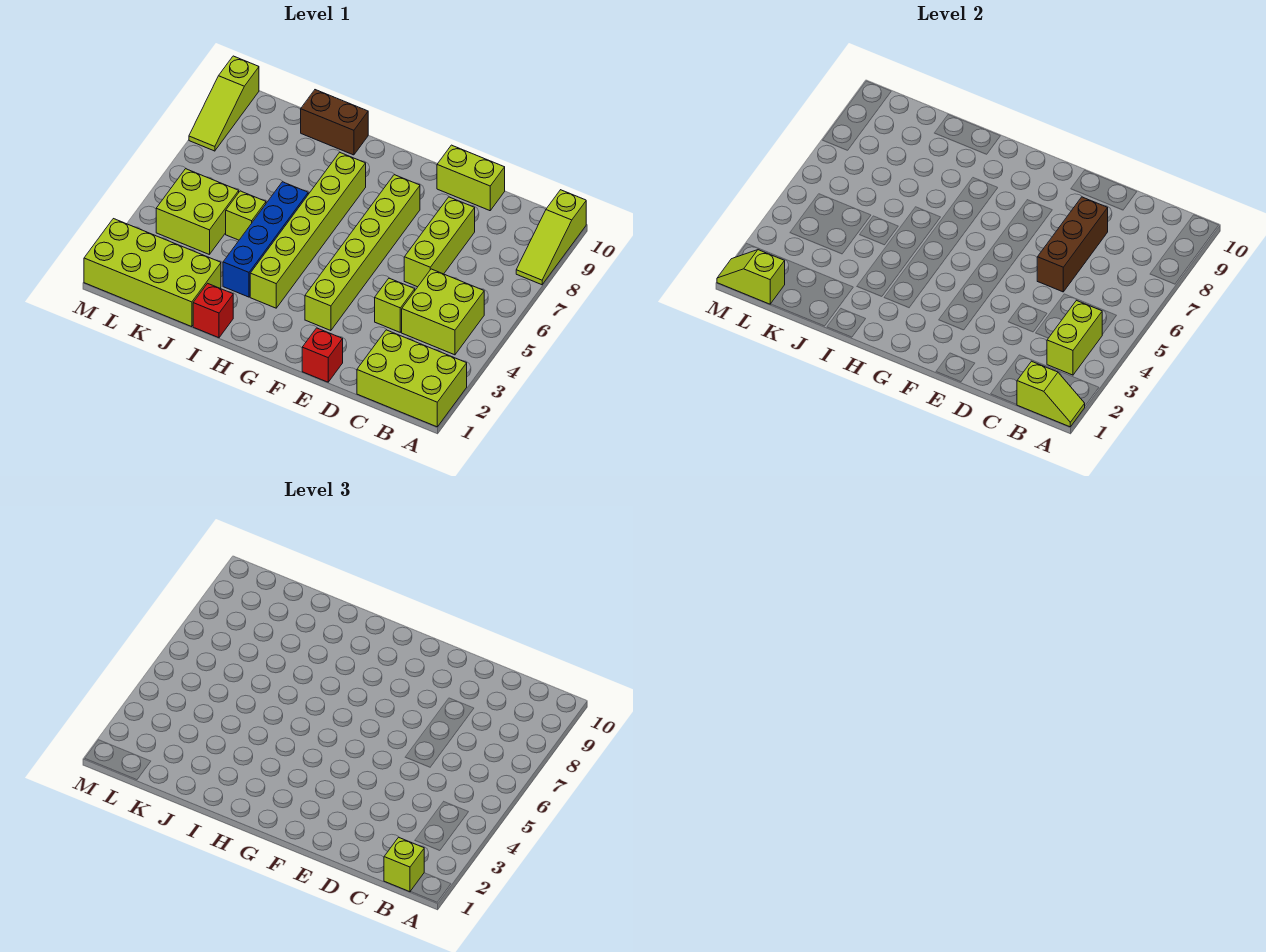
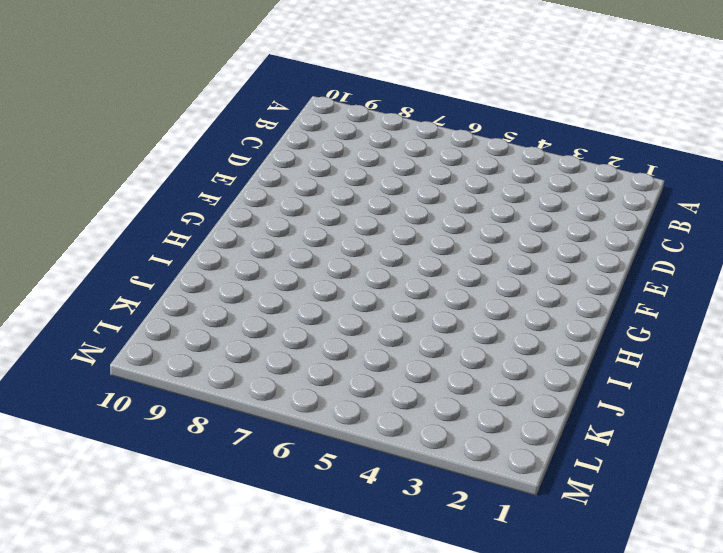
none -> lime brick A1:C2 level 1
none -> lime slope A8:A10 level 1 top 10
none -> lime brick B4:C5 level 1

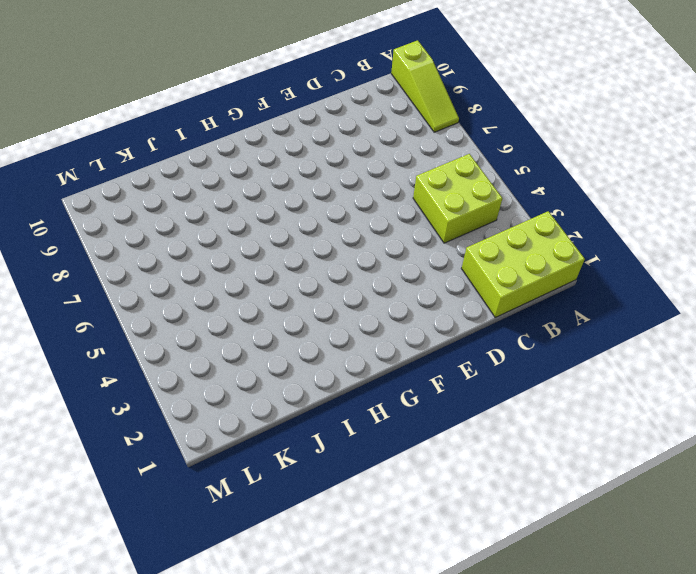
none -> lime brick D4 level 1
none -> lime brick D6:D8 level 1
none -> lime brick D10:E10 level 1

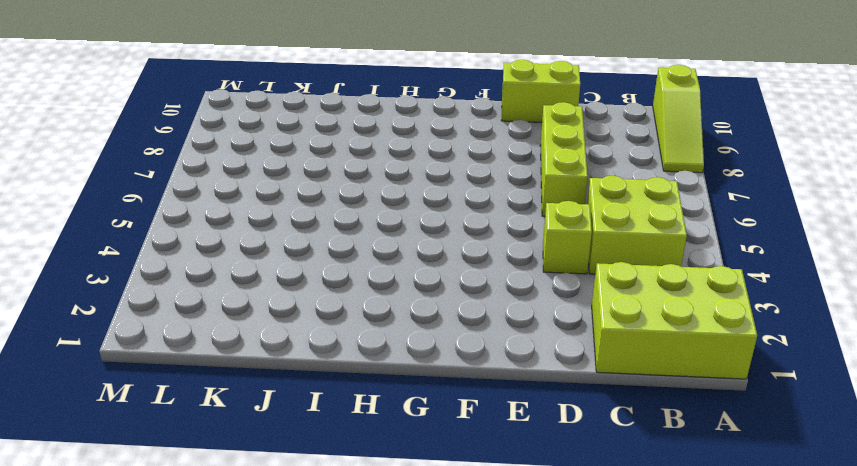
none -> red brick E1 level 1
none -> lime brick F3:F8 level 1
none -> lime brick H3:H8 level 1

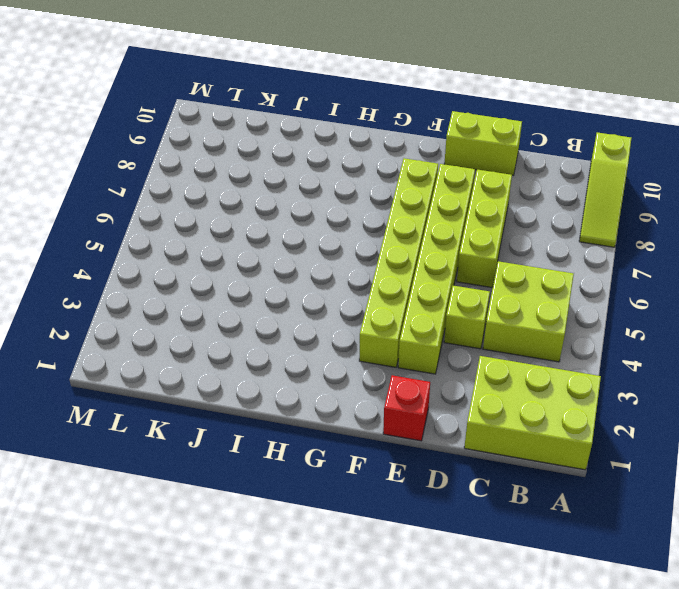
lime brick E3:E8 level 1 -> lime brick H3:H8 level 1
none -> red brick I1 level 1
none -> blue brick I3:I6 level 1
none -> brown brick I10:J10 level 1

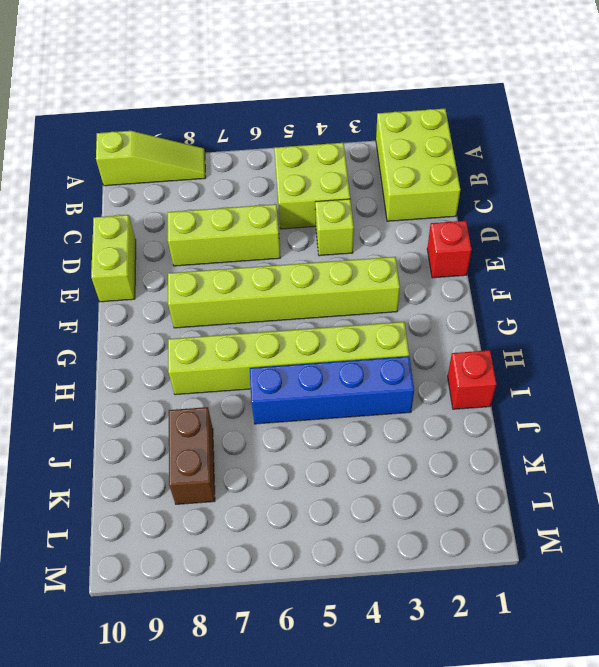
brown brick J8:K8 level 1 -> brown brick I10:J10 level 1
none -> lime brick J1:M2 level 1
none -> lime brick J5 level 1
none -> lime brick K4:L5 level 1

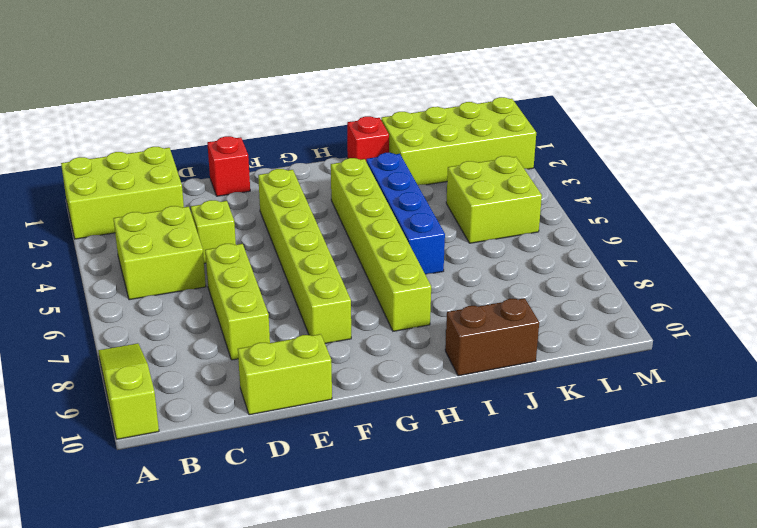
none -> lime brick J5 level 1
none -> lime slope M8:M10 level 1 top 10
none -> lime slope A1:B1 level 2 top B

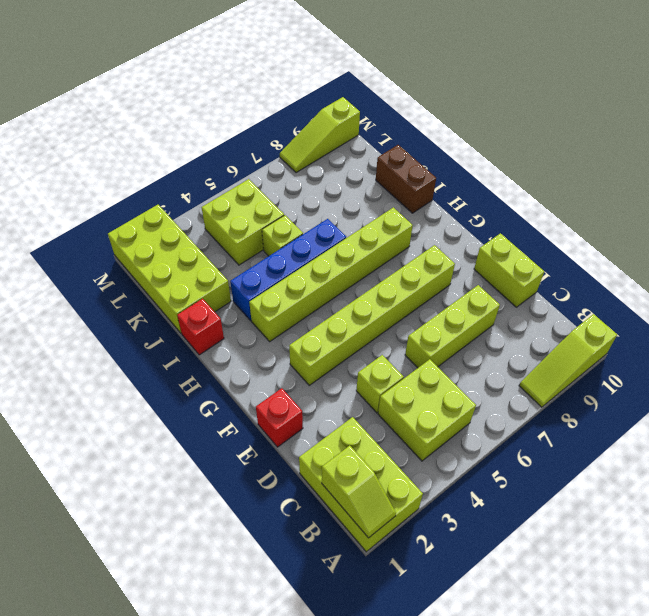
none -> lime brick B3:B4 level 2
none -> brown brick D6:D8 level 2
none -> lime slope L1:M1 level 2 top L

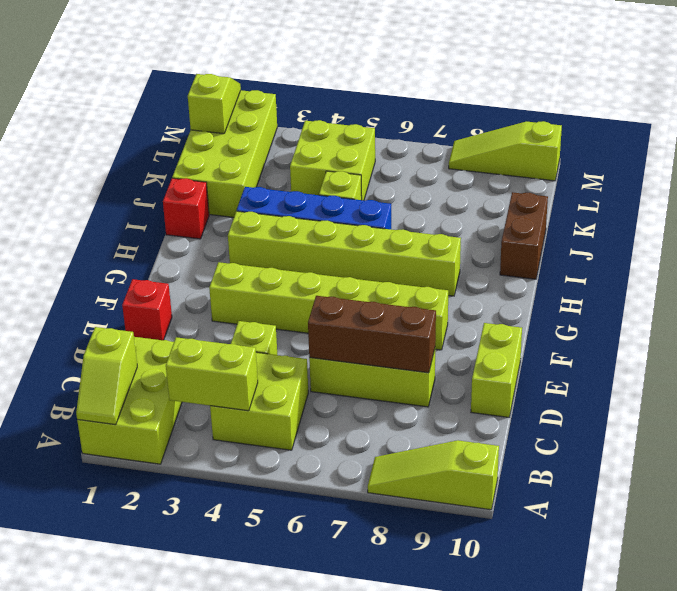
none -> lime brick B1 level 3

